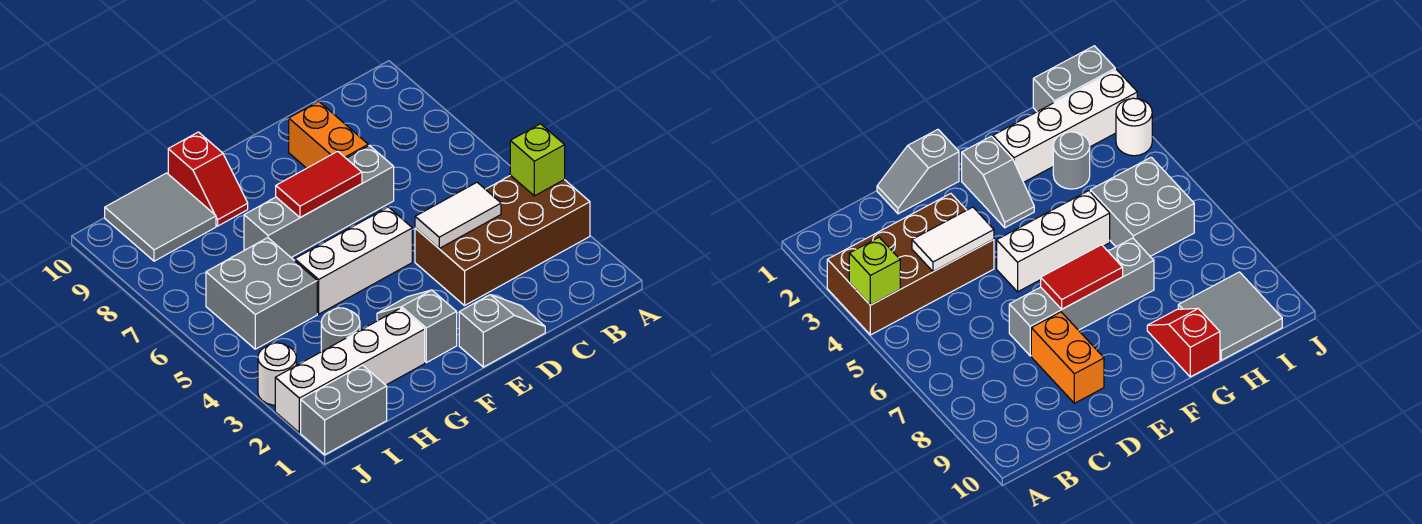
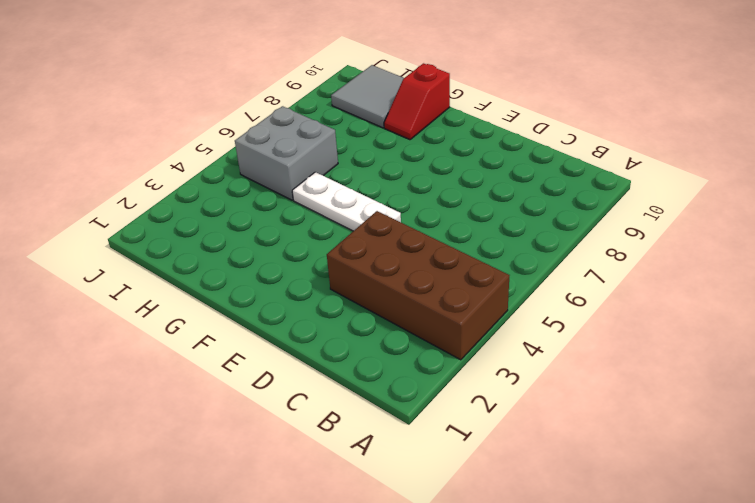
white plate E5:G5 level 1 -> white brick E5:G5 level 1
none -> grey slope D1:E1 level 1 top E
none -> grey brick D7:G7 level 1
none -> orange brick D8:D9 level 1

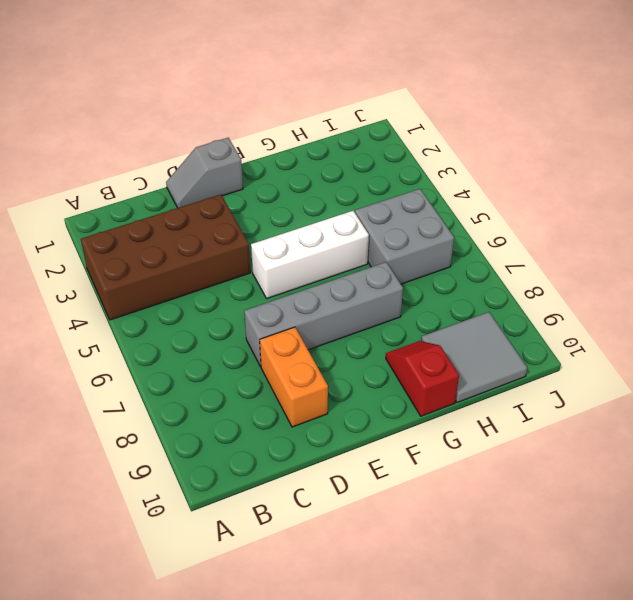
none -> grey slope F2:F3 level 1 top 2
none -> white brick G2:J2 level 1
none -> grey round brick H3 level 1

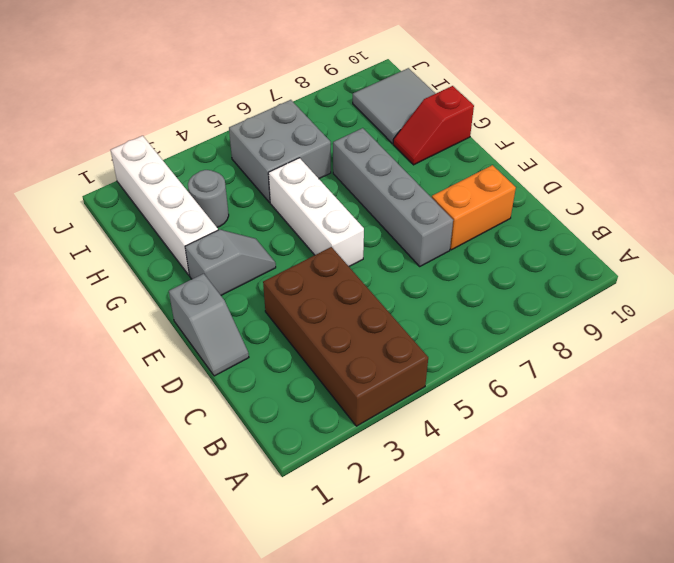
none -> grey brick I1:J1 level 1
none -> white round brick J3 level 1
none -> lime brick A4 level 2

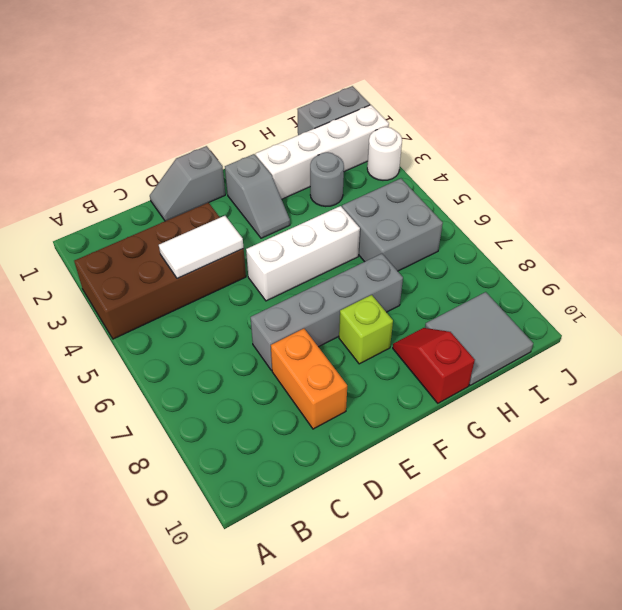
lime brick F8 level 1 -> lime brick A4 level 2
none -> red tile E7:F7 level 2

